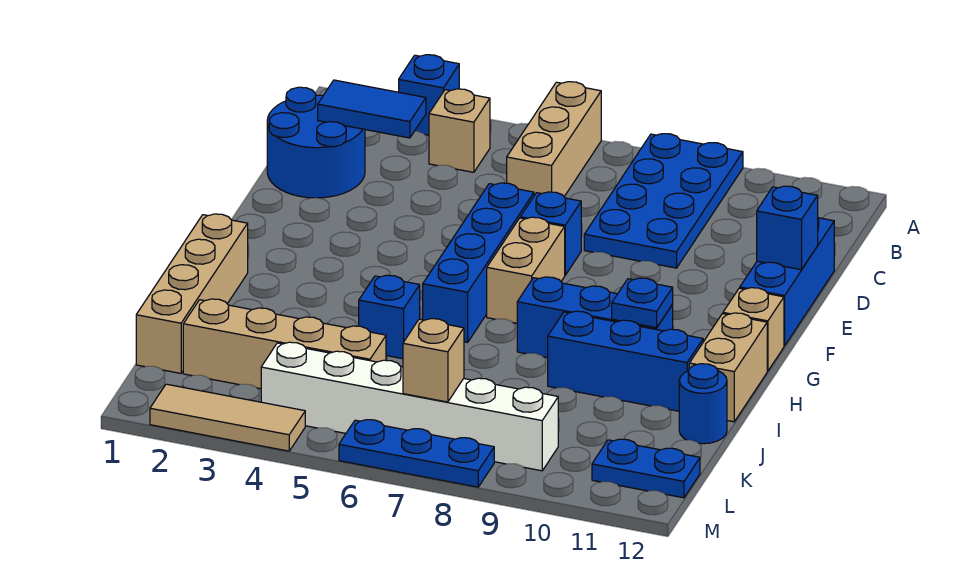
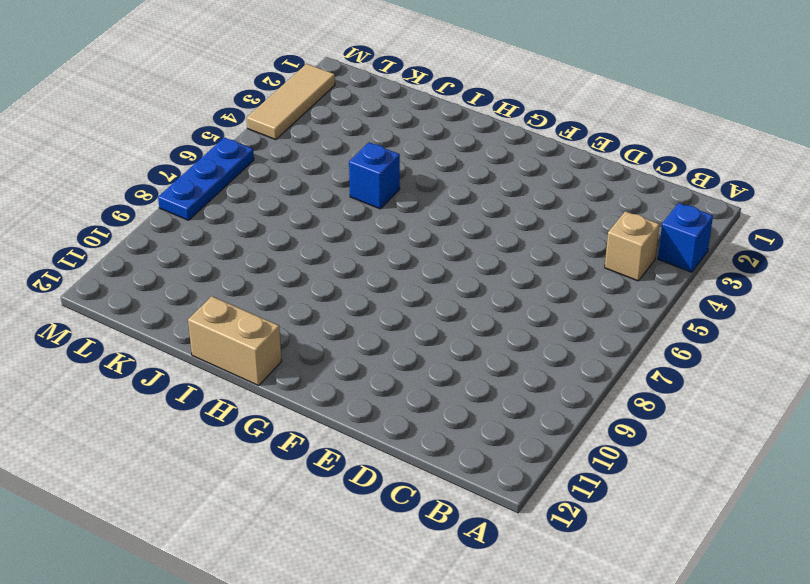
none -> tan brick A6:C6 level 1
none -> blue plate A8:D9 level 1
none -> blue round brick C1:D2 level 1

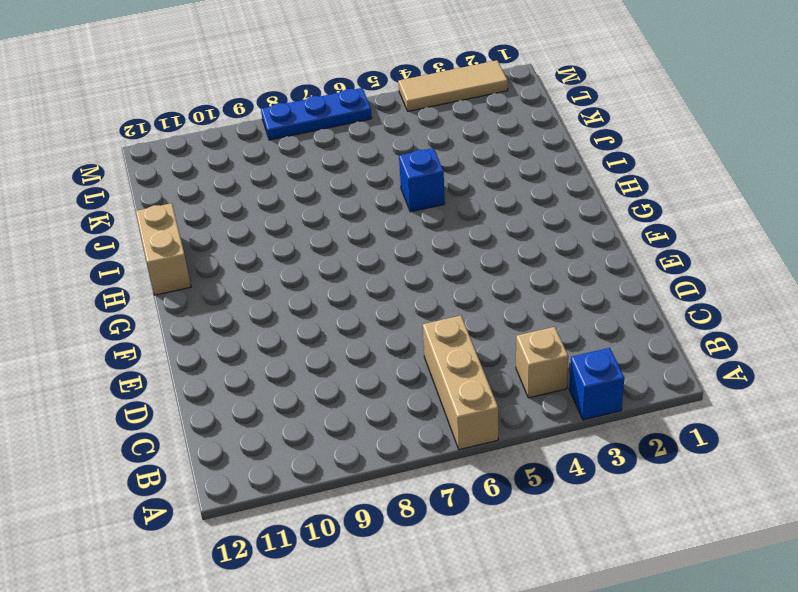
none -> blue plate A8:D9 level 1
none -> blue round brick C1:D2 level 1
none -> blue brick D12:F12 level 1

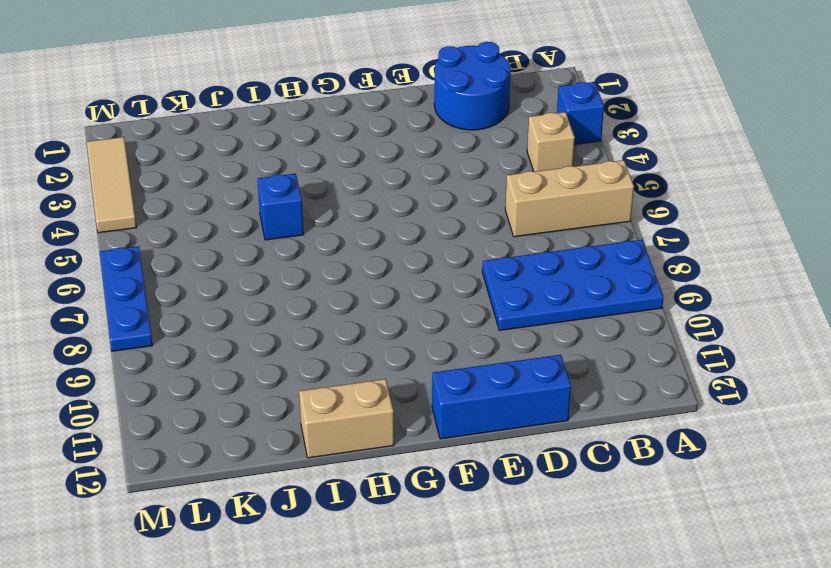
none -> blue brick E6:H6 level 1
none -> blue brick E7 level 1
none -> tan brick F7:G7 level 1

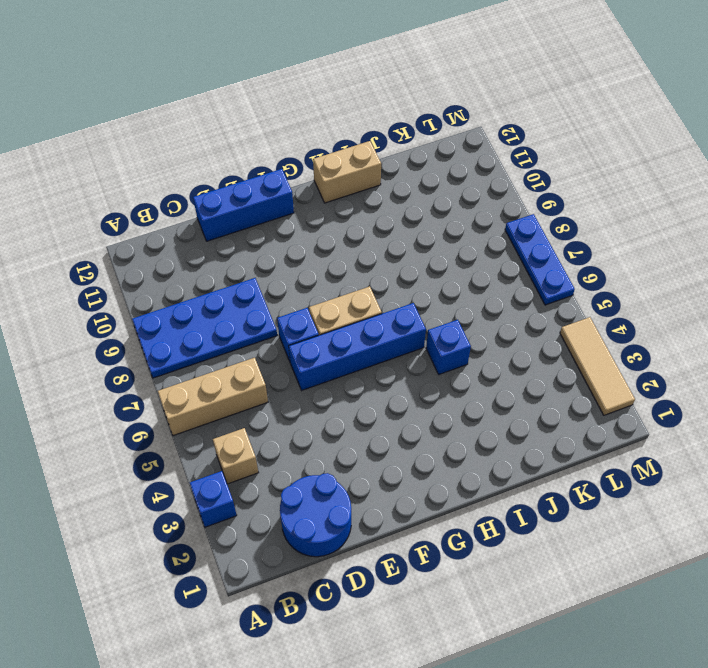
none -> tan brick G12 level 1
none -> tan brick H1:K1 level 1
none -> blue brick H8:H10 level 1

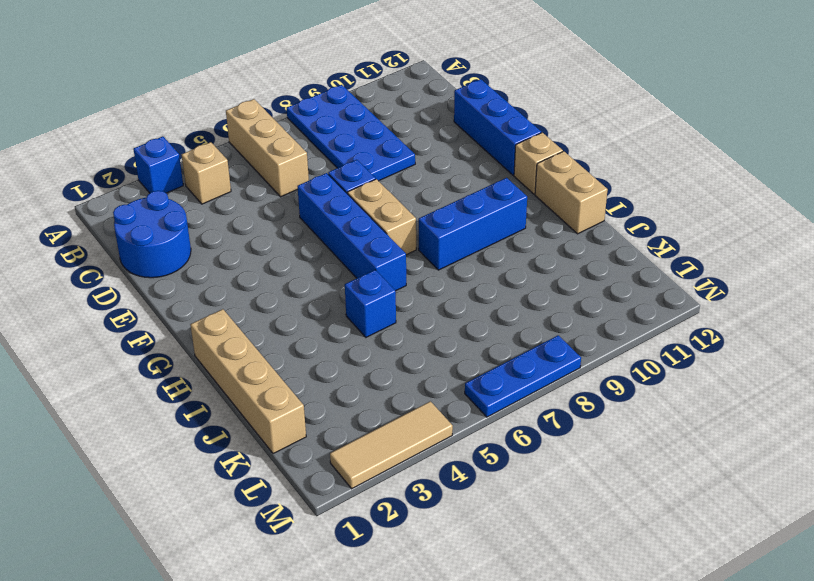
none -> blue brick I9:I11 level 1
none -> blue round brick J12 level 1
none -> tan brick K2:K5 level 1

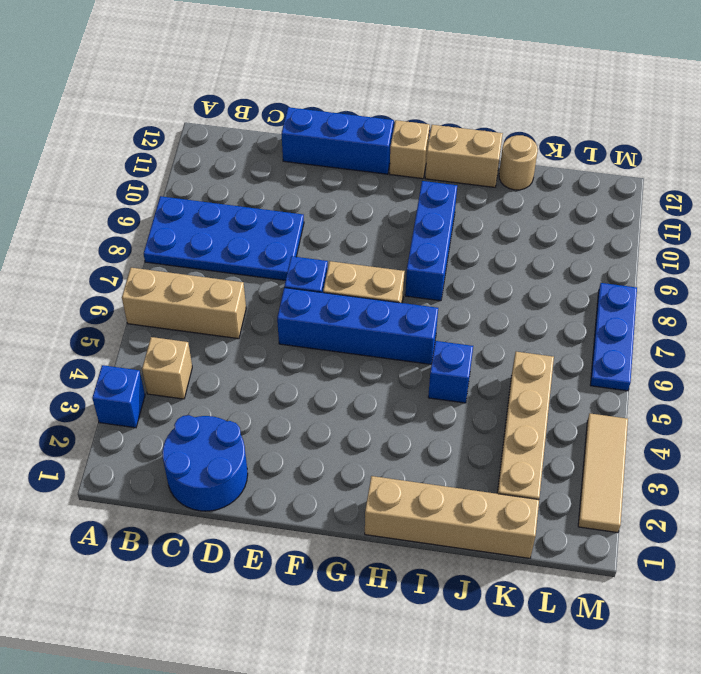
tan round brick J12 level 1 -> blue round brick J12 level 1
none -> blue brick I9:I11 level 1
none -> white brick L4:L9 level 1
none -> blue plate L11:L12 level 1

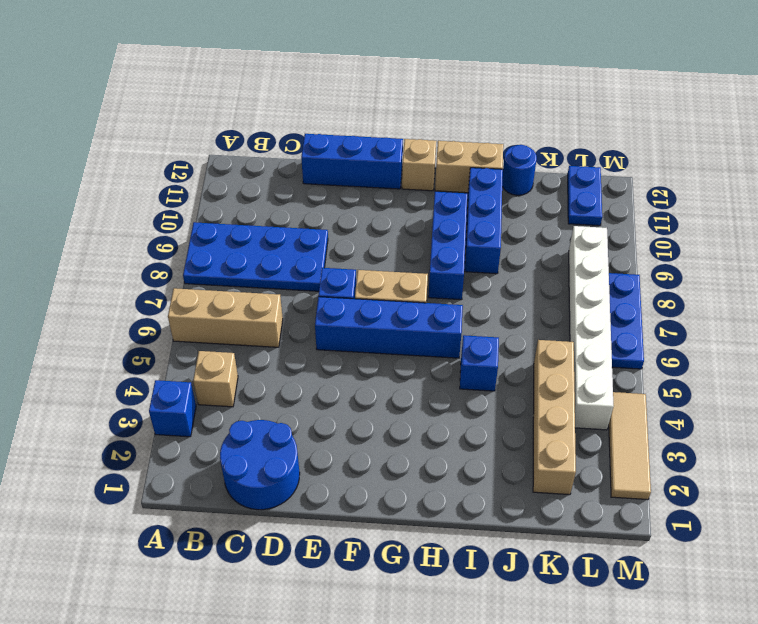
none -> tan brick H1:K1 level 1
none -> blue tile C2:C3 level 2
none -> blue brick E12 level 2

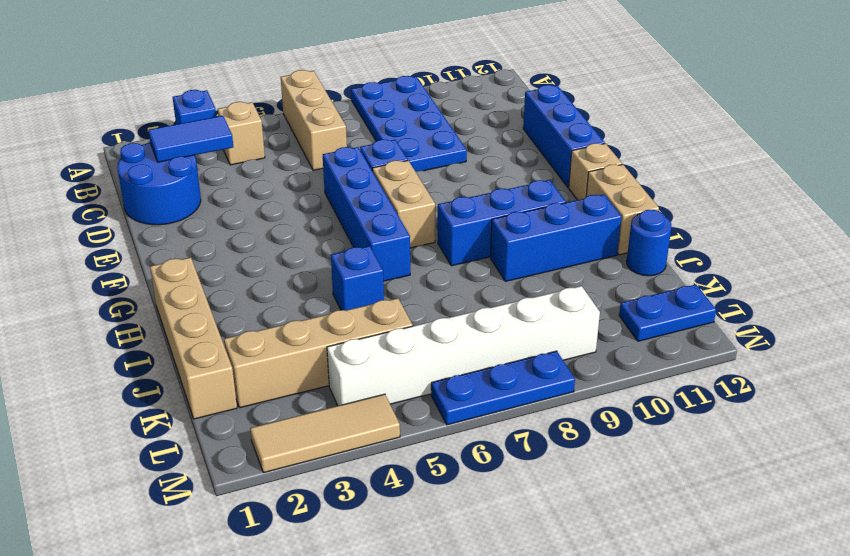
none -> blue brick E12 level 2
none -> blue plate H10 level 2
none -> tan brick L7 level 2

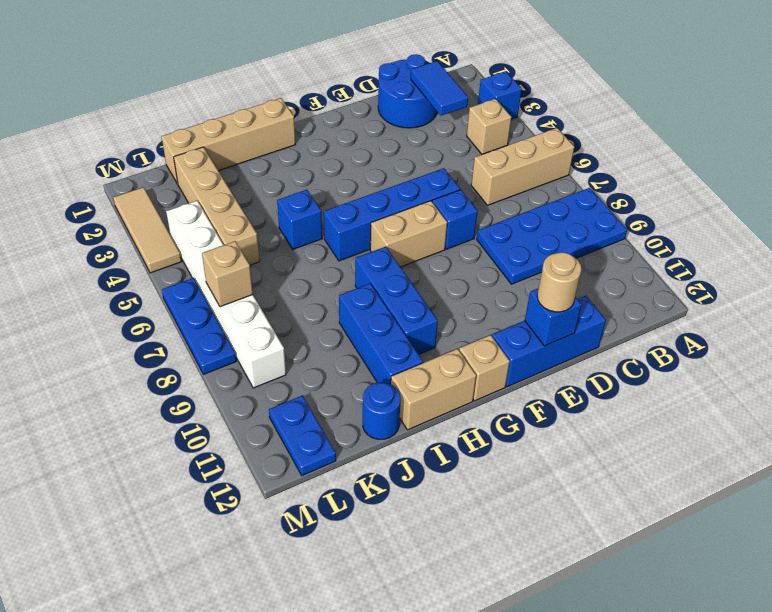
tan round brick E12 level 3 -> none
none -> blue plate H10 level 2

